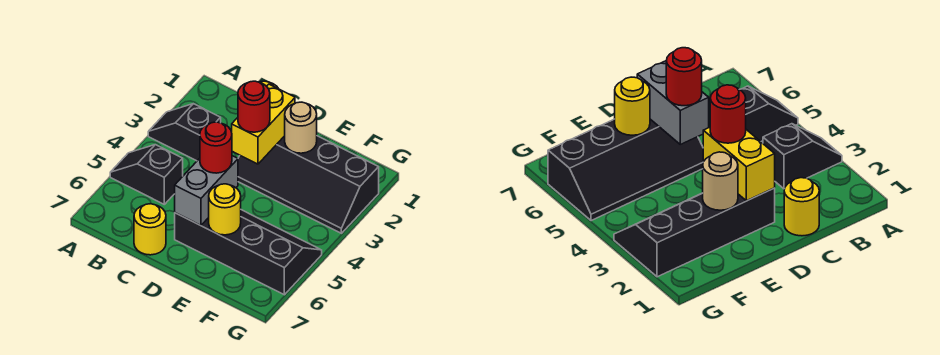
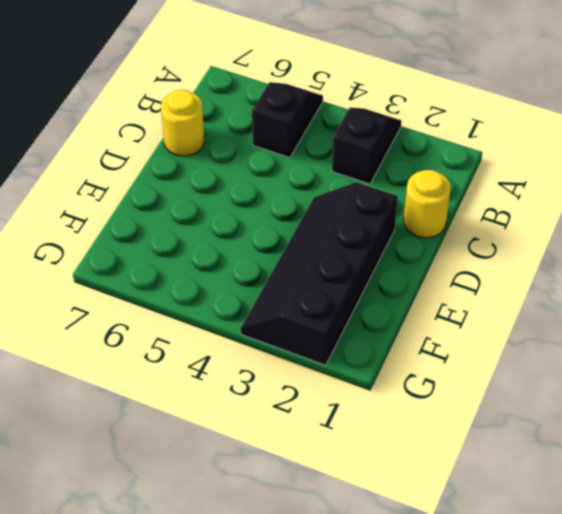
none -> black slope D5:G6 level 1 top 6
none -> yellow brick D2:D3 level 2
none -> grey brick D5:D6 level 2

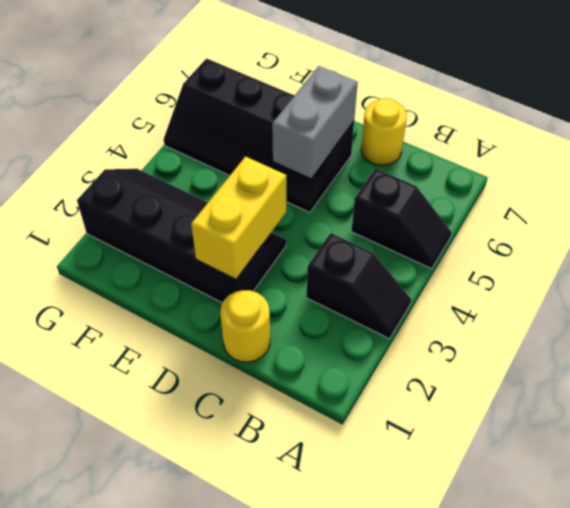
none -> tan round brick E2 level 2
none -> yellow round brick E6 level 2
none -> red round brick D3 level 3

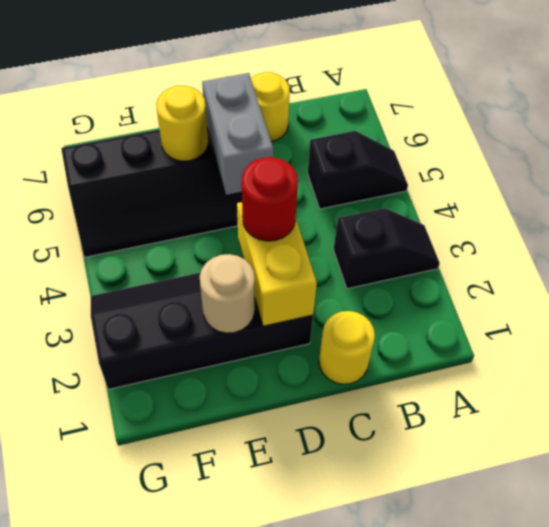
none -> red round brick D5 level 3

